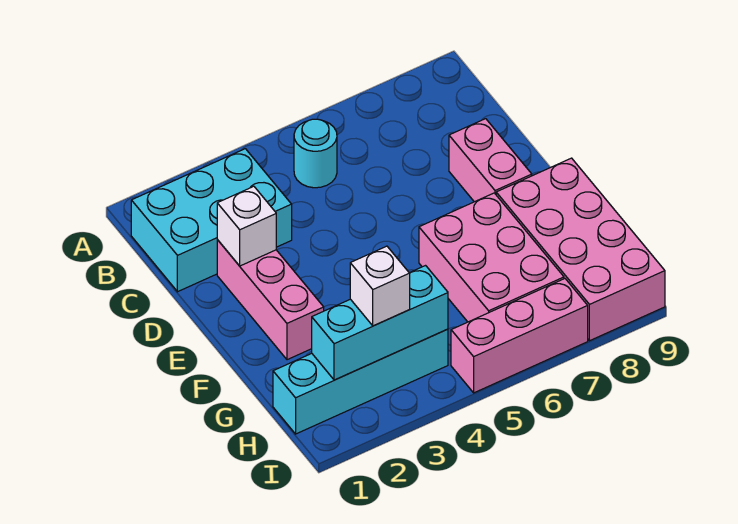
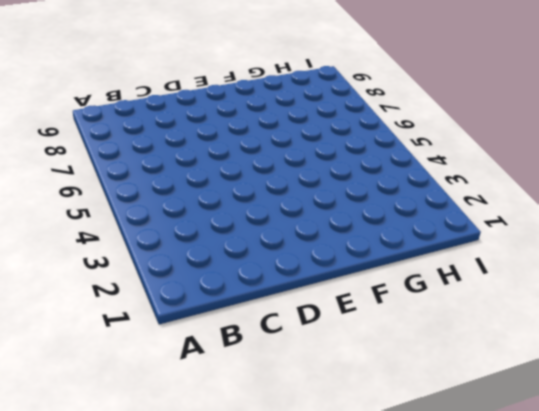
none -> cyan brick B1:C3 level 1
none -> cyan round brick B5 level 1

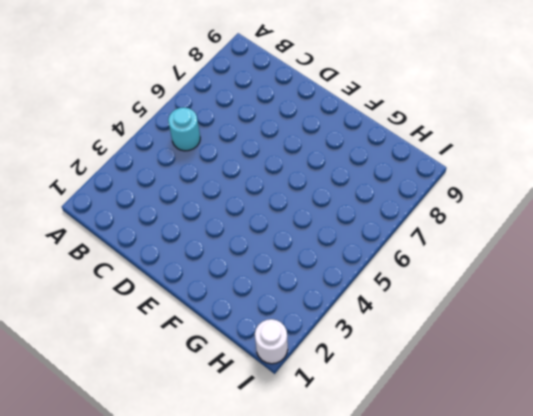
white round brick I1 level 1 -> none
none -> cyan brick B1:C3 level 1
none -> pink brick D2:F2 level 1

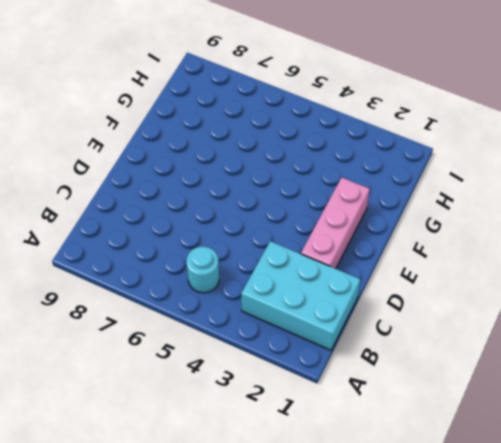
none -> pink brick D8:E8 level 1
none -> pink brick F6:H7 level 1

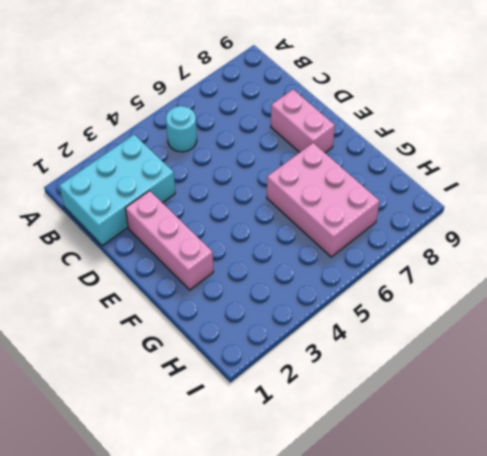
none -> pink brick F8:I9 level 1
none -> cyan brick H1:H4 level 1

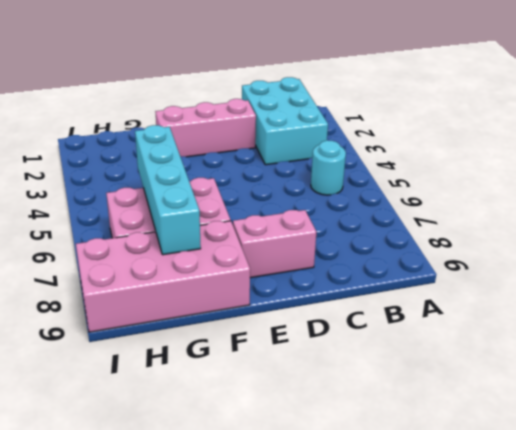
cyan brick G5:G8 level 2 -> cyan brick H1:H4 level 1
none -> pink brick I5:I7 level 1
none -> white brick D2 level 2

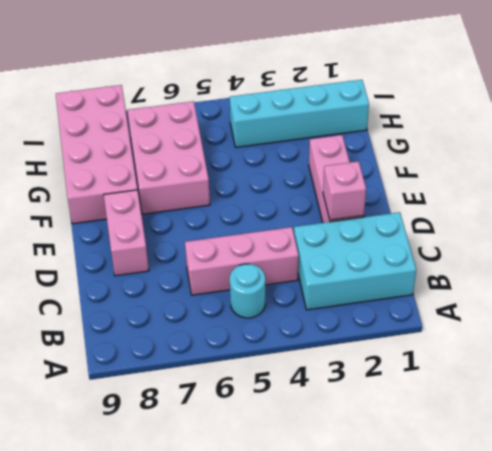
pink brick C4:C6 level 1 -> pink brick I5:I7 level 1
pink brick D2 level 2 -> white brick D2 level 2
none -> cyan brick H2:H4 level 2
none -> white brick H3 level 3

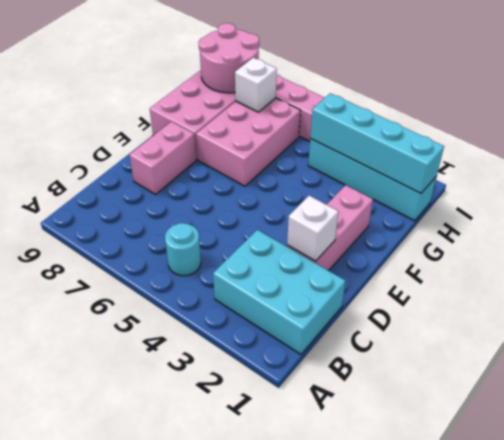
cyan brick H1:H4 level 2 -> cyan brick H2:H4 level 2
white brick H7 level 2 -> white brick H3 level 3
pink round brick H8:I9 level 2 -> none

